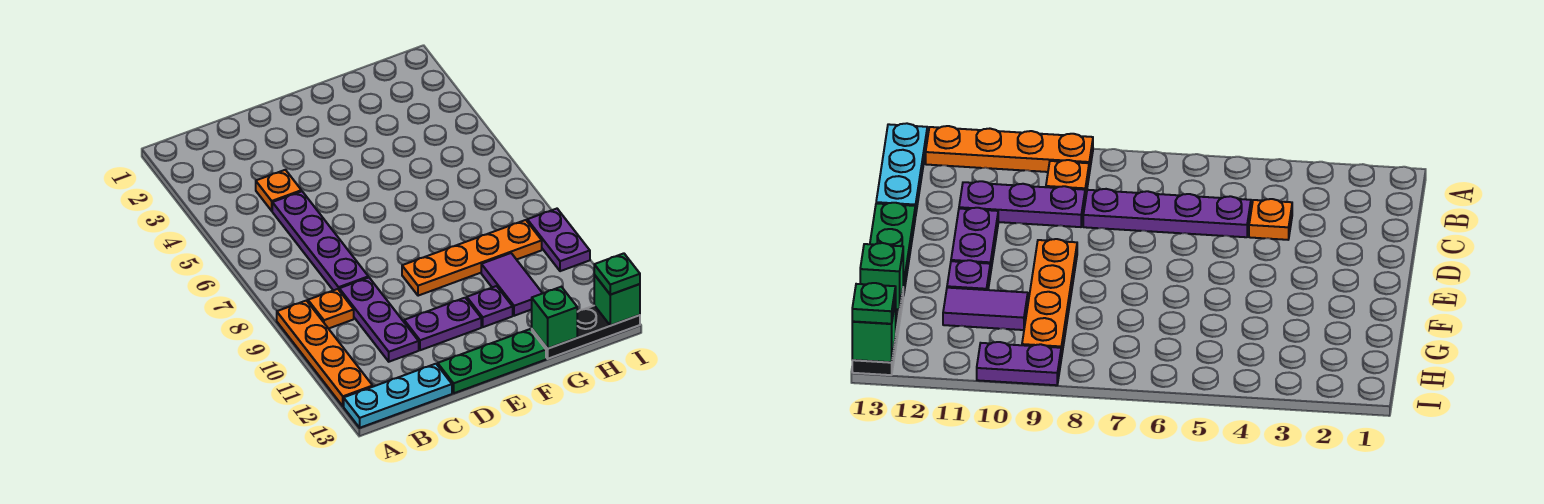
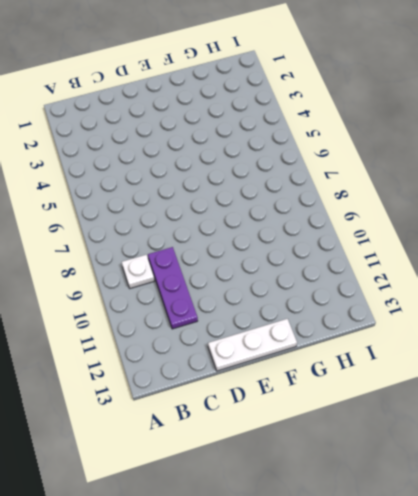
white plate B9 level 1 -> orange plate B9 level 1
white plate D13:F13 level 1 -> green plate D13:F13 level 1
none -> orange plate A9:A12 level 1
none -> cyan plate A13:C13 level 1
none -> orange plate C4 level 1

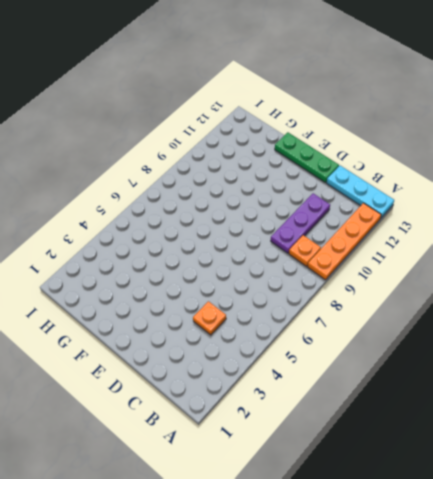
none -> purple plate C5:C8 level 1
none -> purple plate D11:E11 level 1
none -> orange plate E9:H9 level 1

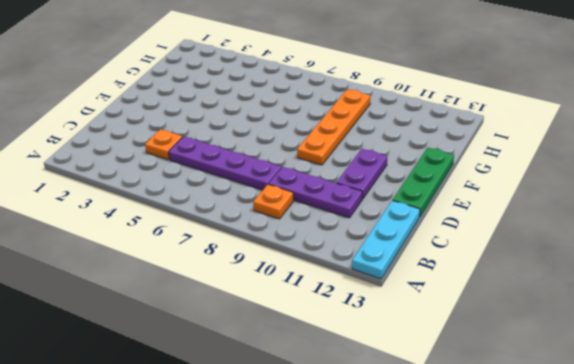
none -> orange plate A9:A12 level 1
none -> purple plate F11 level 1
none -> purple tile G10:G11 level 1

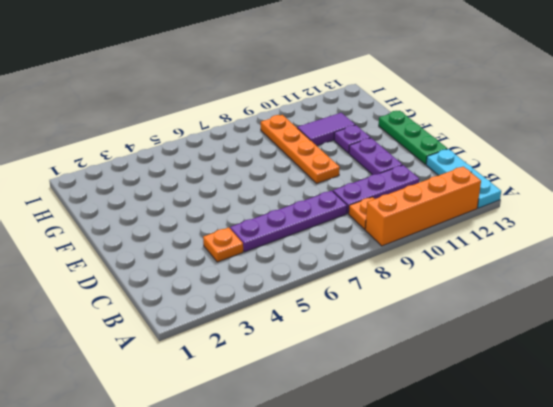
orange brick A9:A12 level 1 -> orange plate A9:A12 level 1
none -> black plate G13:I13 level 1
none -> purple plate I9:I10 level 1
none -> green brick G13 level 2

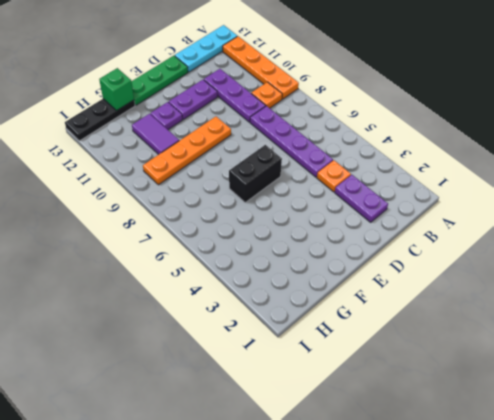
purple plate C2:C3 level 1 -> purple plate I9:I10 level 1
black brick E6:F6 level 1 -> none
none -> green brick I13 level 2
none -> green plate I13 level 3

